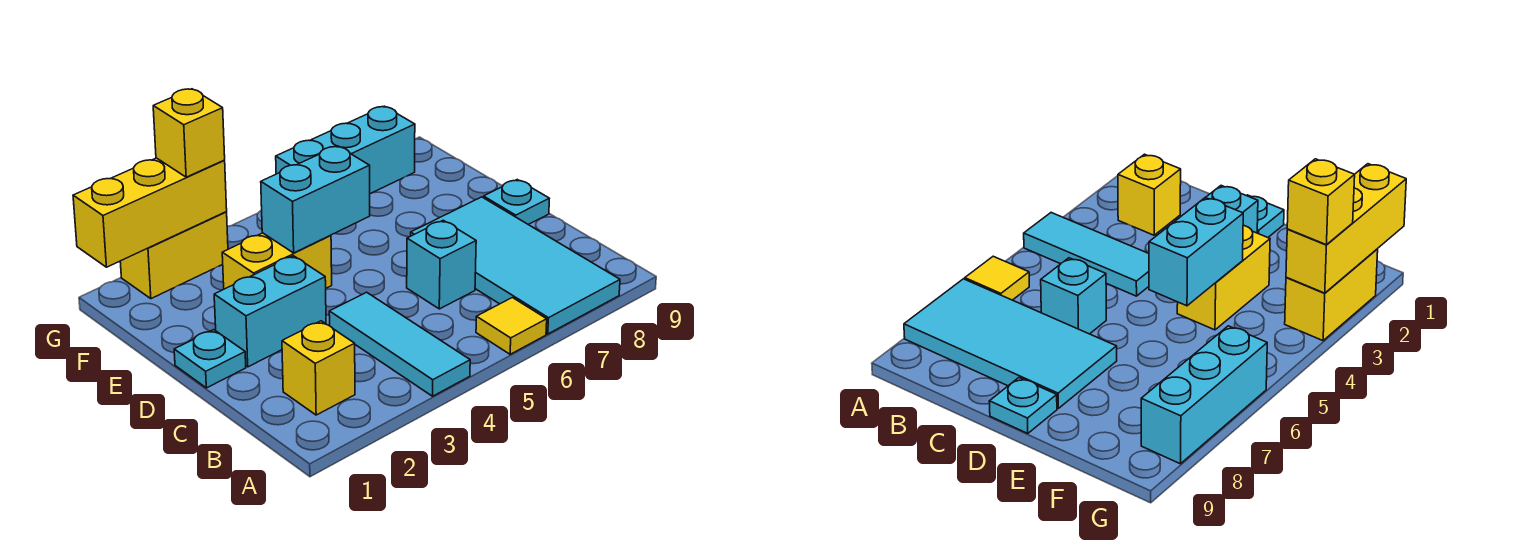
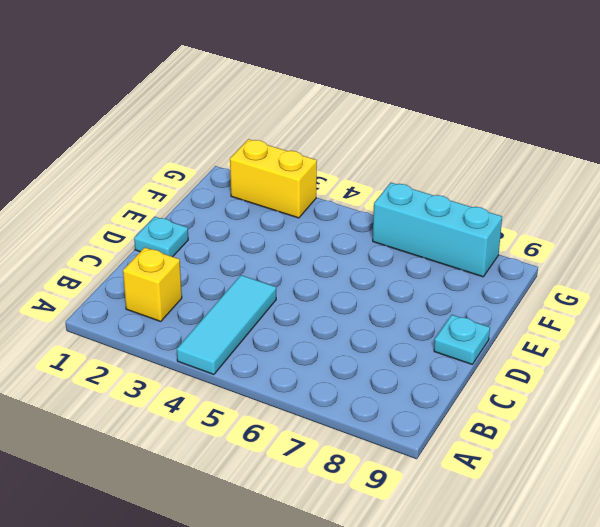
none -> yellow tile A6 level 1
none -> cyan tile A7:D8 level 1
none -> cyan brick C6 level 1

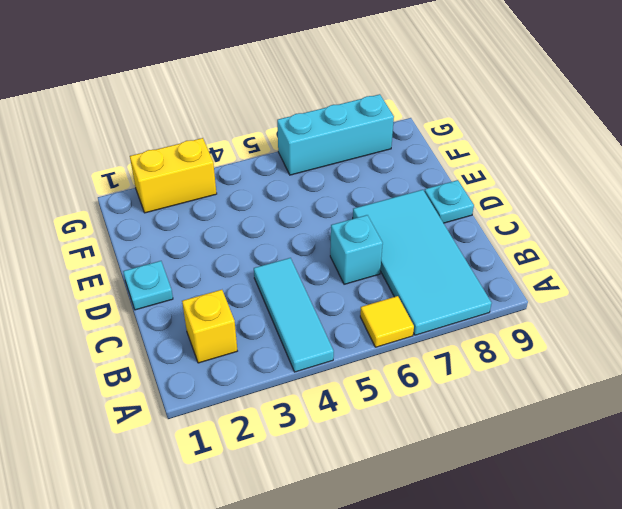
none -> cyan brick D2:D3 level 1
none -> yellow brick E3:E4 level 1
none -> cyan brick E4:E5 level 2

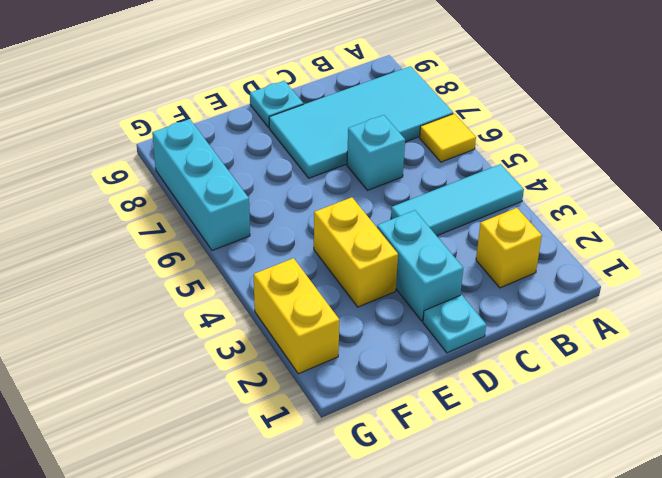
none -> cyan brick E4:E5 level 2
none -> yellow brick G1:G3 level 2
none -> yellow brick G3 level 3

